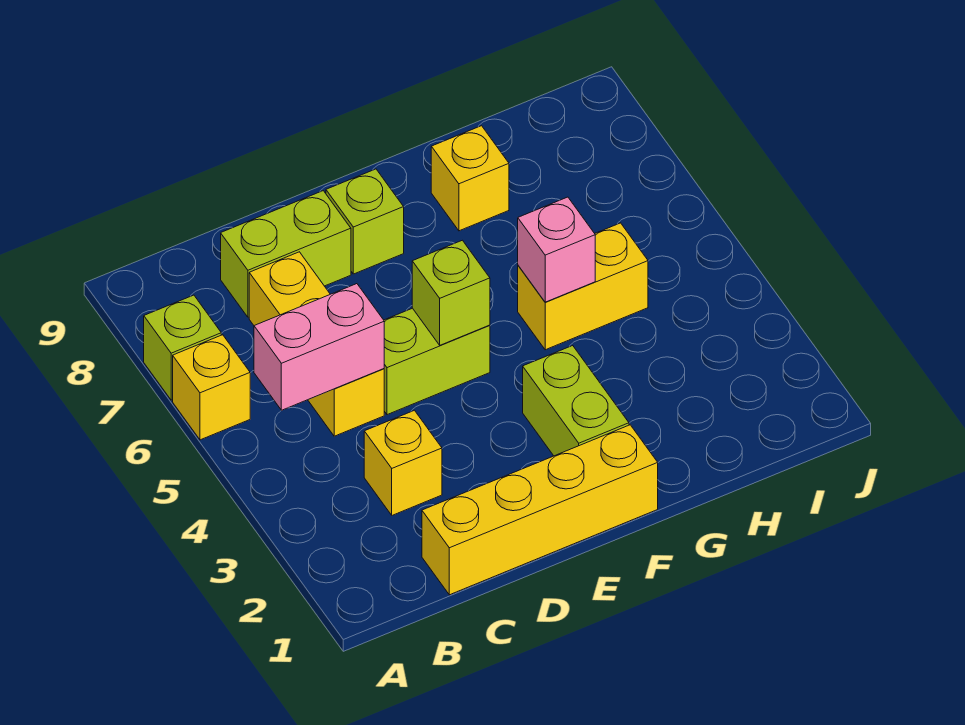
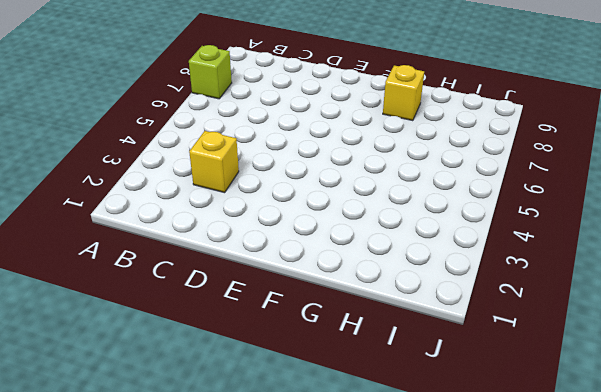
none -> yellow brick A6 level 1
none -> yellow brick C1:F1 level 1
none -> yellow brick C5:C7 level 1

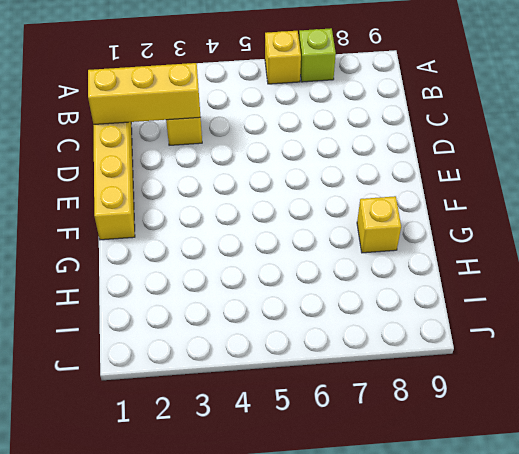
yellow brick C1:C3 level 2 -> yellow brick C5:C7 level 1
none -> lime brick C8:D8 level 1
none -> lime brick D5:E5 level 1
none -> lime brick E8 level 1

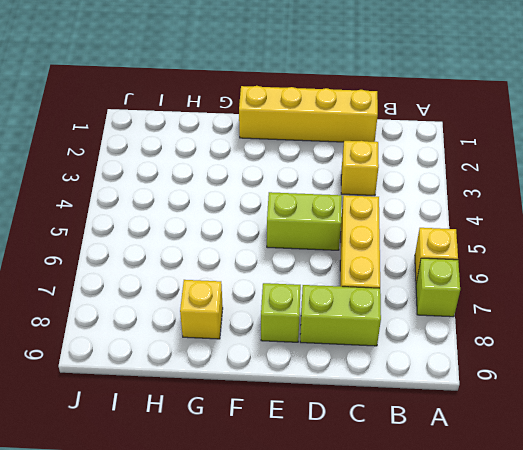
none -> lime brick F2:F3 level 1
none -> yellow brick G5:H5 level 1
none -> pink brick B5:C5 level 2

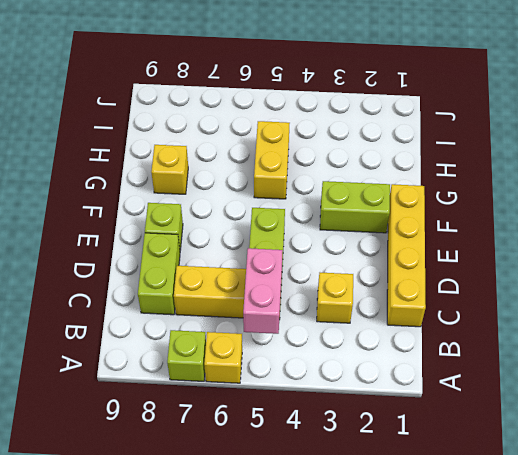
none -> lime brick E5 level 2
none -> pink brick G5 level 2

